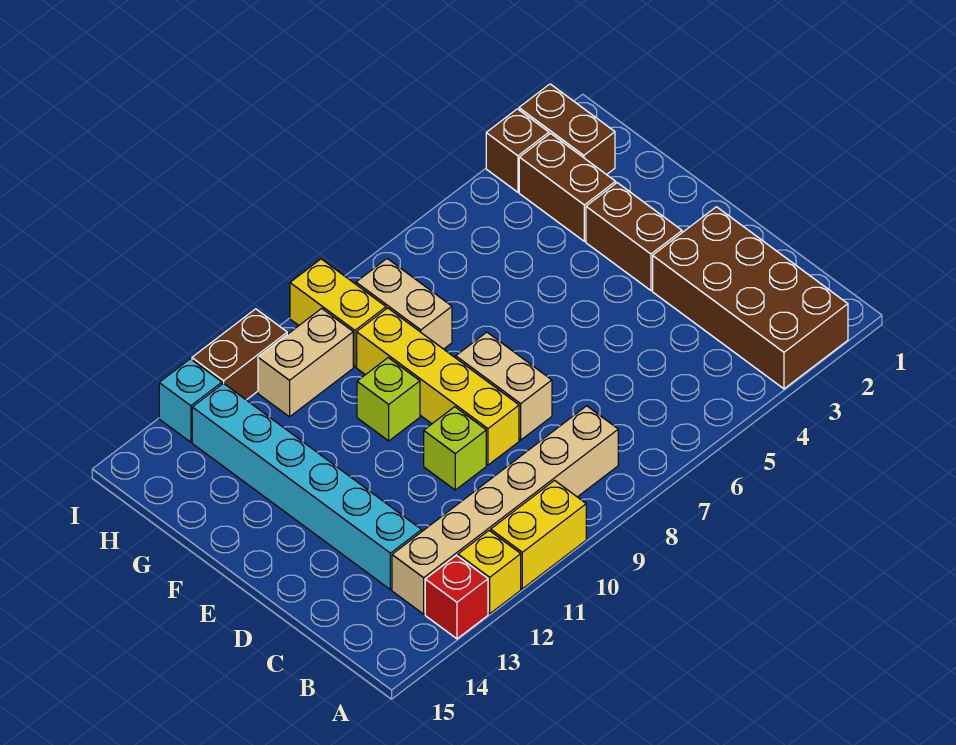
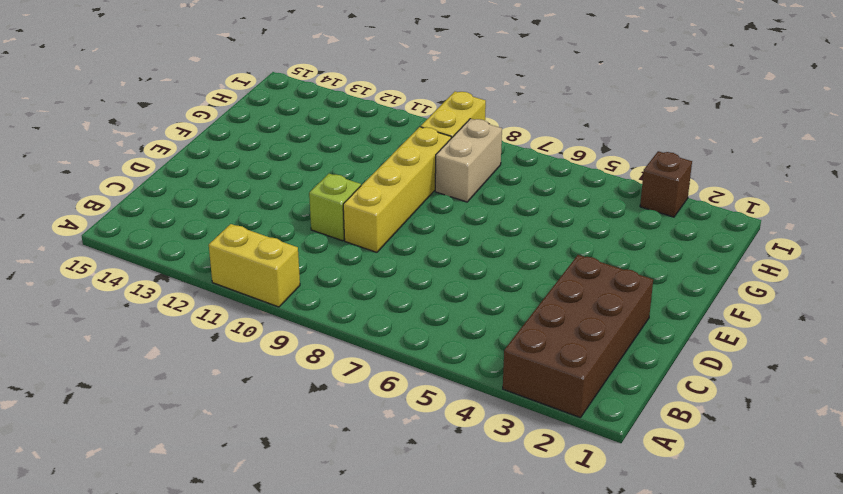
none -> yellow brick A12 level 1
none -> red brick A13 level 1
none -> tan brick B8:B13 level 1

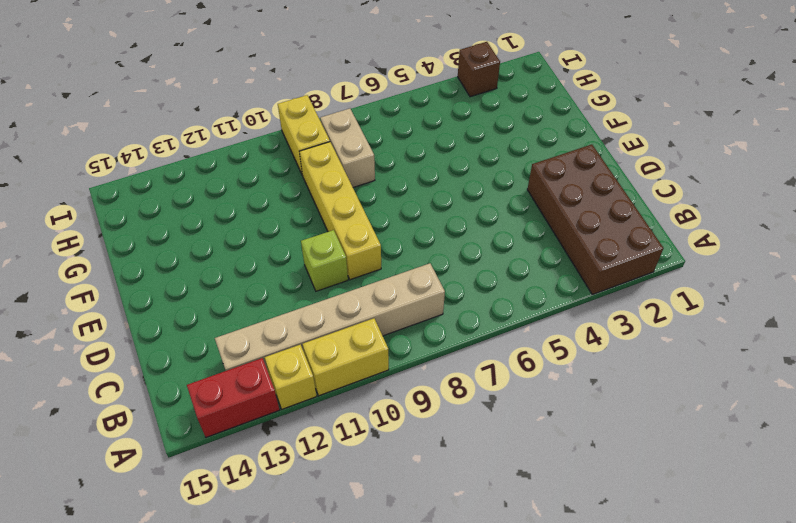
red brick A13:A14 level 1 -> red brick A13 level 1
none -> cyan brick C13:H13 level 1
none -> tan brick D8:E8 level 1
none -> brown brick E3:F3 level 1

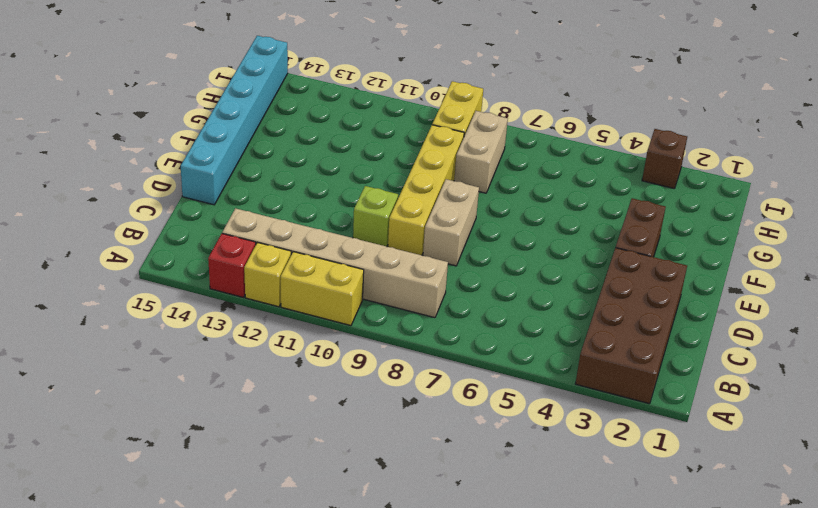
cyan brick D15:I15 level 1 -> cyan brick C13:H13 level 1
none -> lime brick F10 level 1
none -> brown brick G3:H3 level 1
none -> brown brick H2:I2 level 1

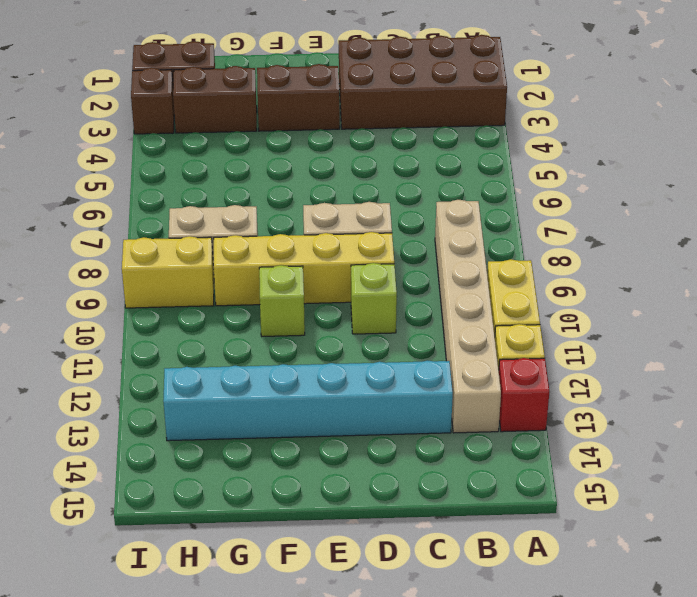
none -> tan brick H10:H11 level 1
none -> brown brick I11:I12 level 1
none -> cyan brick I13 level 1

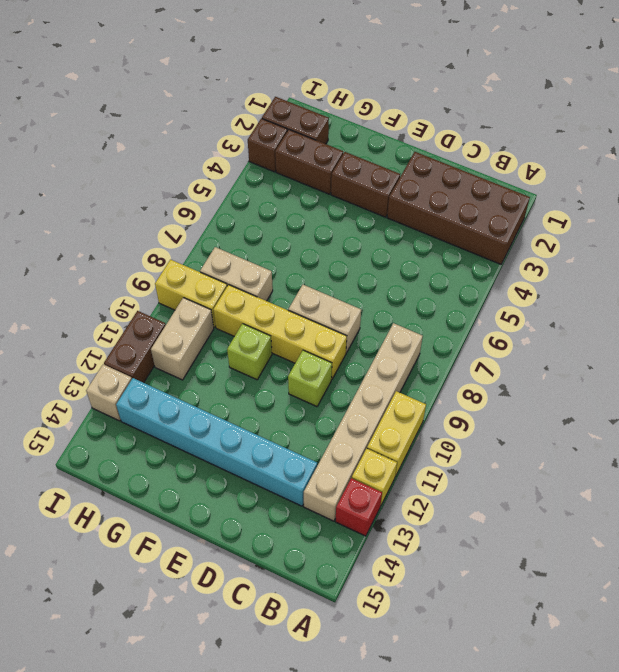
tan brick I13 level 1 -> cyan brick I13 level 1

